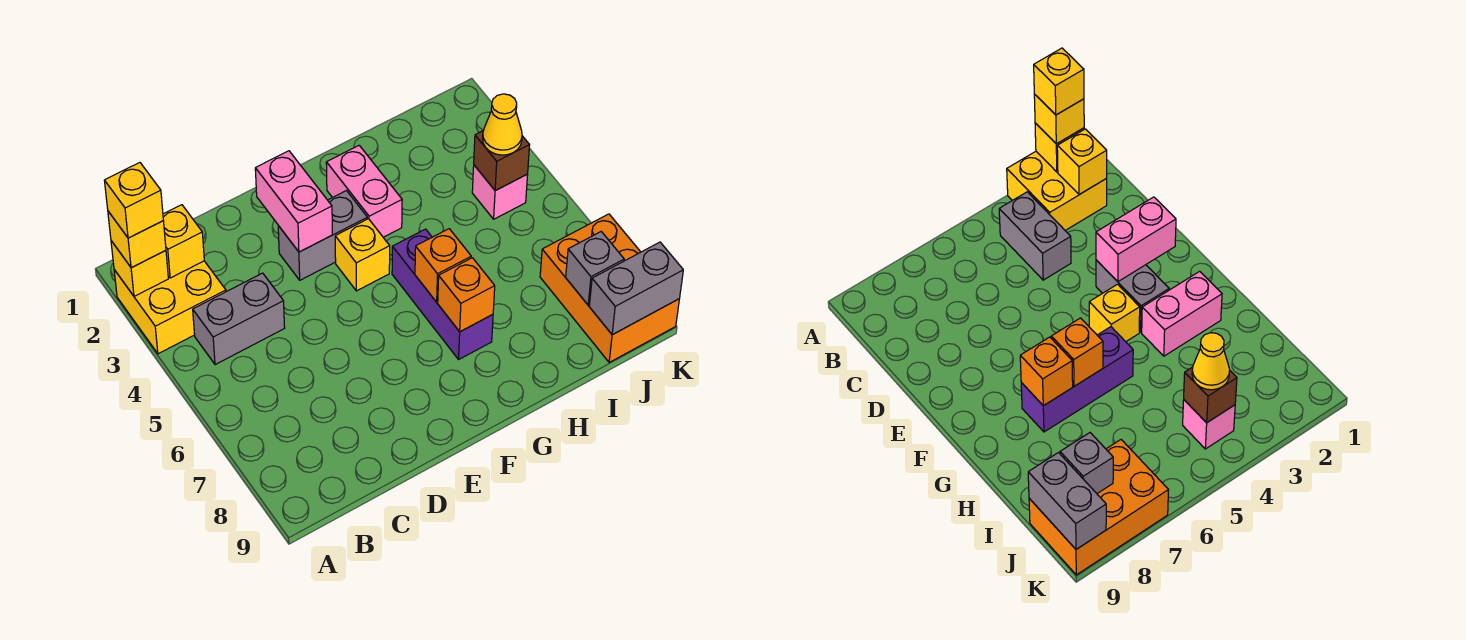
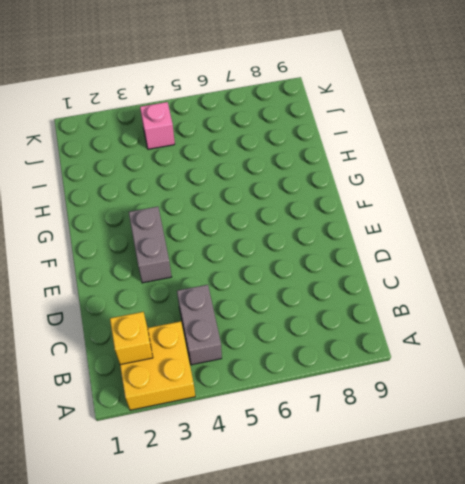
none -> yellow brick F4 level 1
none -> pink brick G2:G3 level 1
none -> purple brick G5:G7 level 1

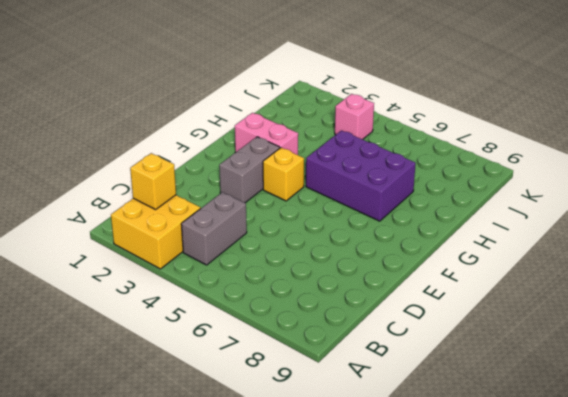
purple brick G5:H7 level 1 -> purple brick G5:G7 level 1
none -> orange brick J7:K9 level 1
none -> yellow brick A2 level 2
none -> pink brick E2:E3 level 2

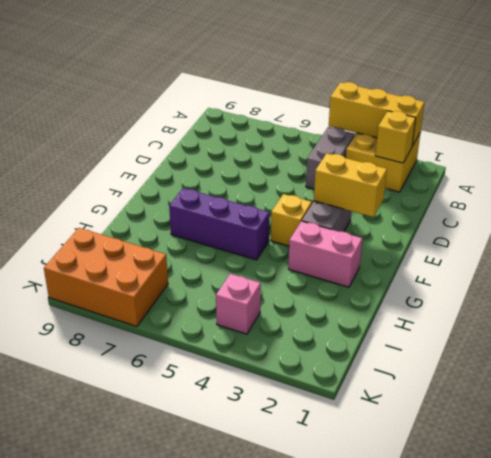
yellow brick A2:A4 level 2 -> yellow brick A2 level 2
yellow brick E2:E3 level 2 -> pink brick E2:E3 level 2
none -> orange brick G6 level 2
none -> orange brick G7 level 2
none -> brown brick J4 level 2

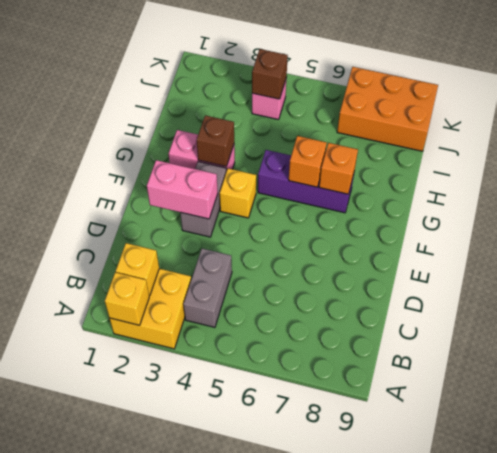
brown brick G3 level 2 -> none
none -> grey brick J8 level 2
none -> grey brick J9:K9 level 2
none -> yellow brick A2 level 3

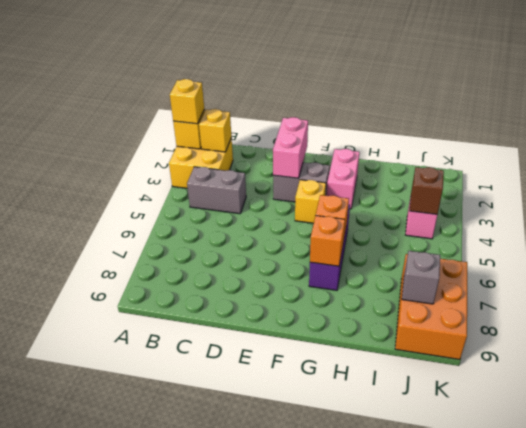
none -> grey brick J9:K9 level 2
none -> yellow cone J4 level 3
none -> yellow brick A2 level 4

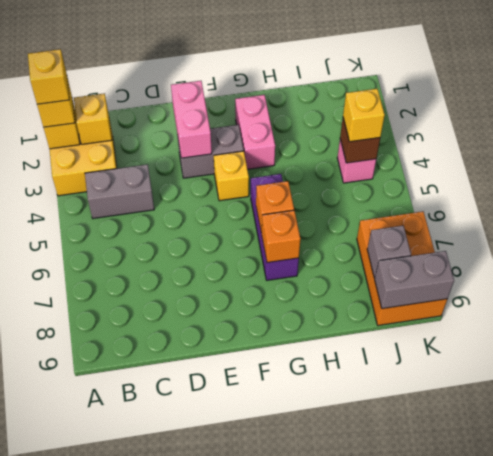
yellow brick J4 level 3 -> yellow cone J4 level 3

